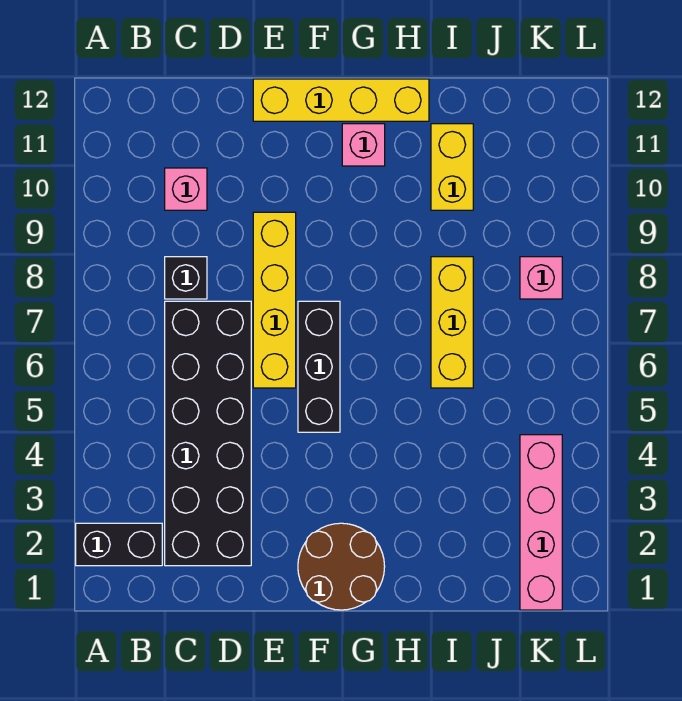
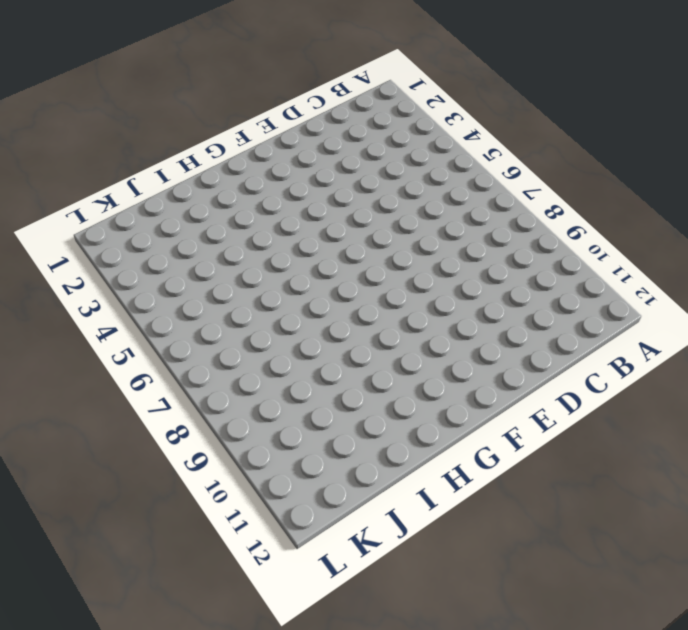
none -> black brick A2:B2 level 1
none -> black brick C2:D7 level 1
none -> black brick C8 level 1

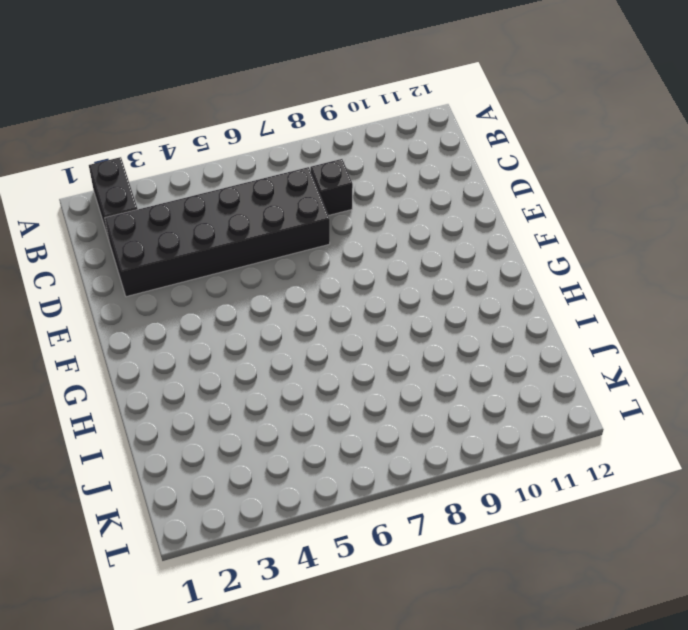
none -> pink brick C10 level 1
none -> yellow brick E6:E9 level 1
none -> yellow brick E12:H12 level 1

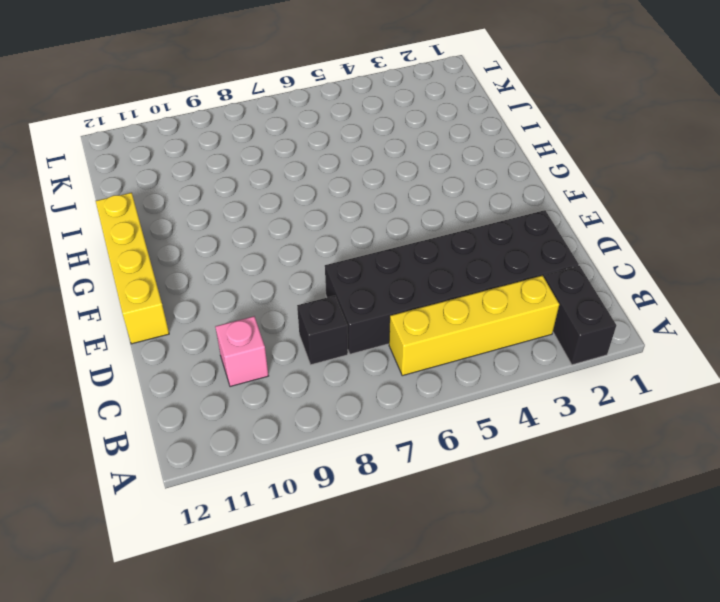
yellow brick B3:B6 level 1 -> yellow brick E6:E9 level 1
none -> brown round brick F1:G2 level 1
none -> black brick F5:F7 level 1
none -> pink brick G11 level 1

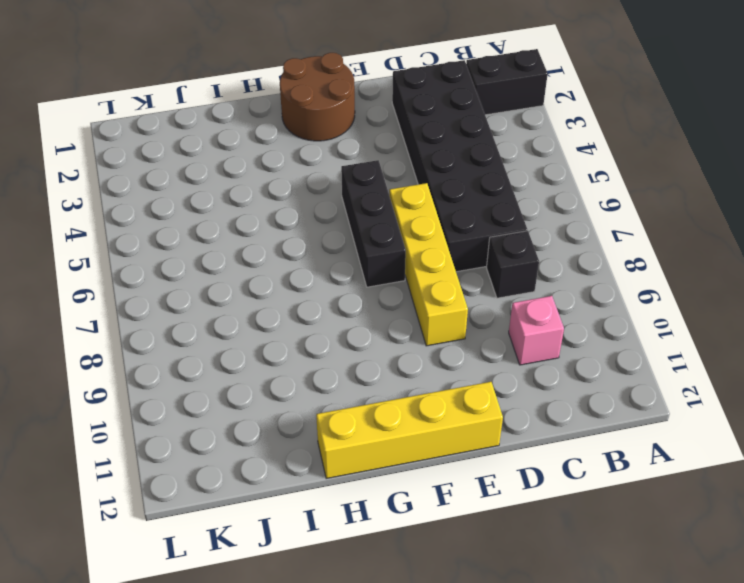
none -> pink brick G11 level 1
none -> yellow brick I6:I8 level 1
none -> yellow brick I10:I11 level 1

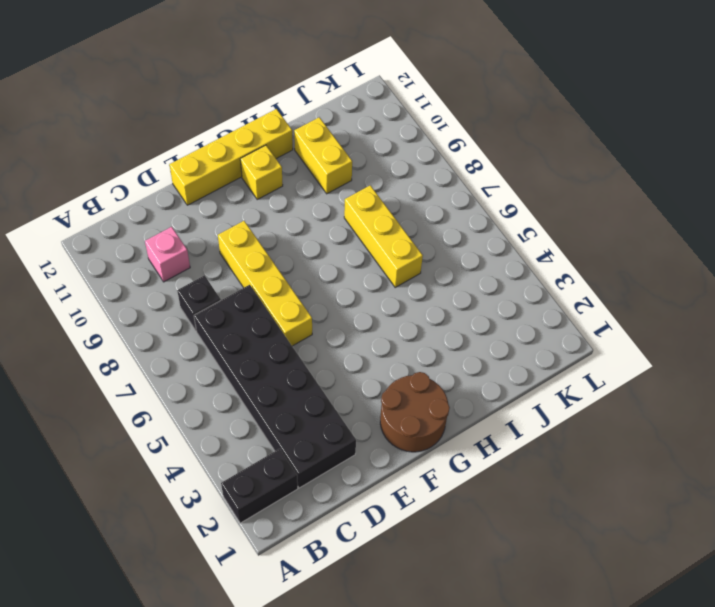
yellow brick G11 level 1 -> pink brick G11 level 1
none -> black brick F5:F7 level 1
none -> pink brick K1:K4 level 1
none -> pink brick K8 level 1

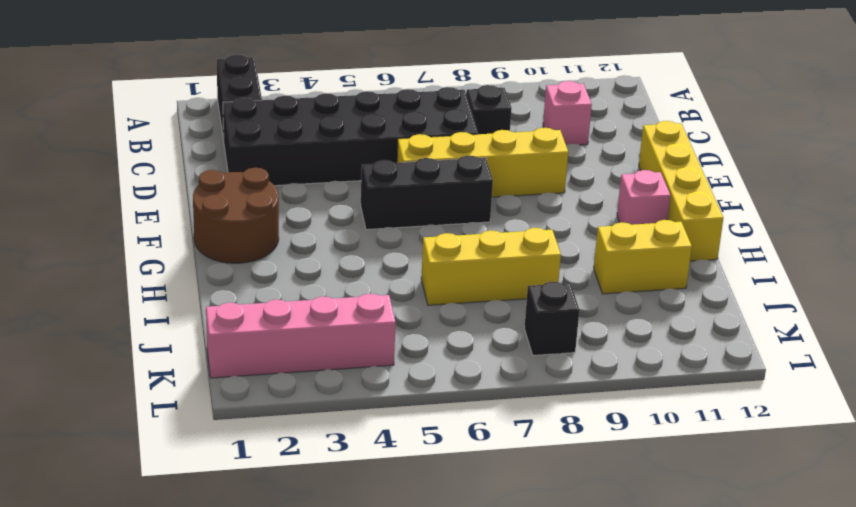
black brick K8 level 1 -> pink brick K8 level 1

